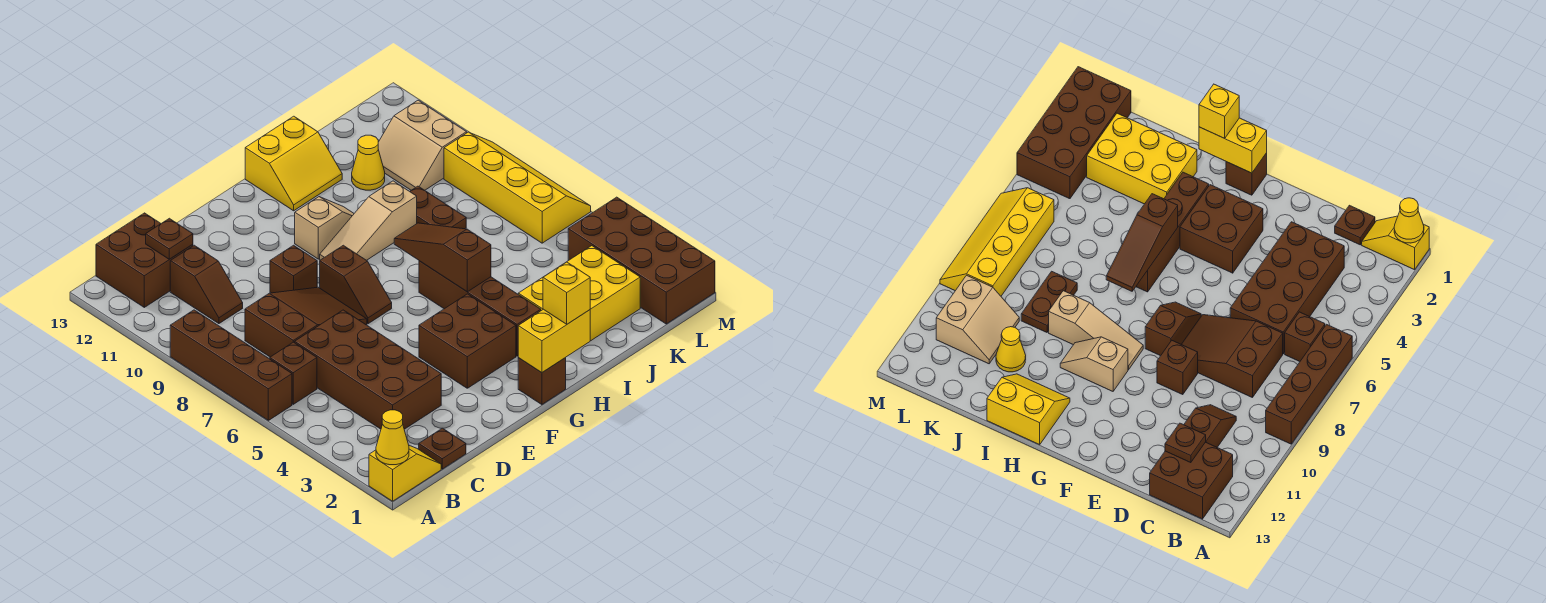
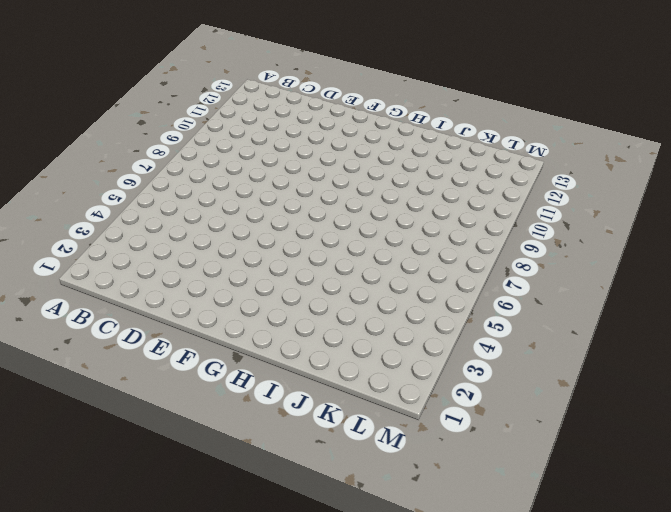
none -> yellow slope A1:B1 level 1 top A
none -> brown brick A6:A9 level 1
none -> brown brick B6 level 1

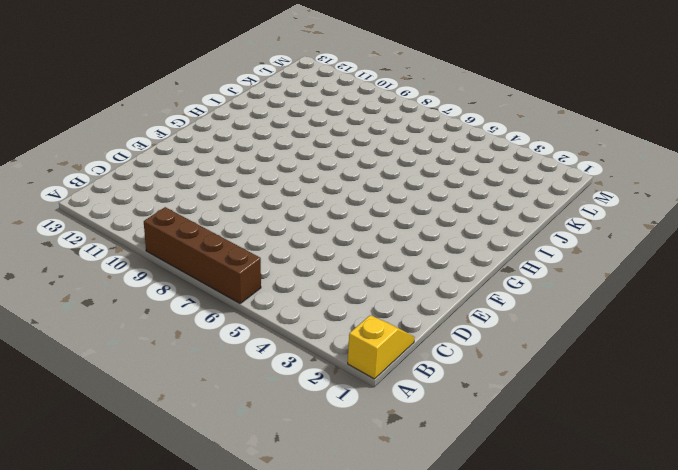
none -> brown brick B6 level 1
none -> brown brick B12:C13 level 1
none -> brown plate C1 level 1

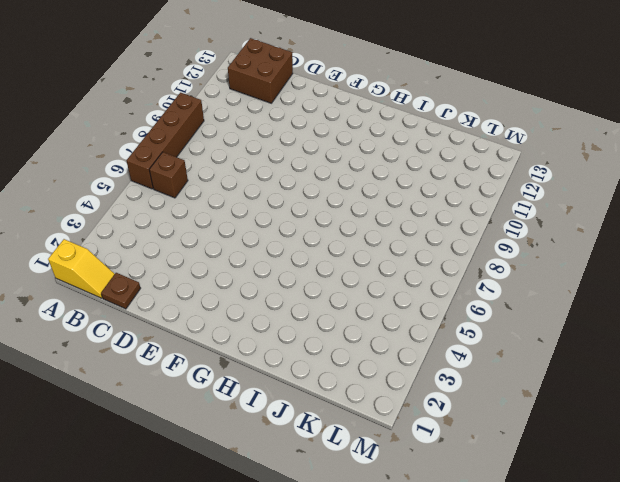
none -> brown brick C3:D6 level 1
none -> brown slope C7:E8 level 1 top C
none -> brown slope C10:C11 level 1 top 11

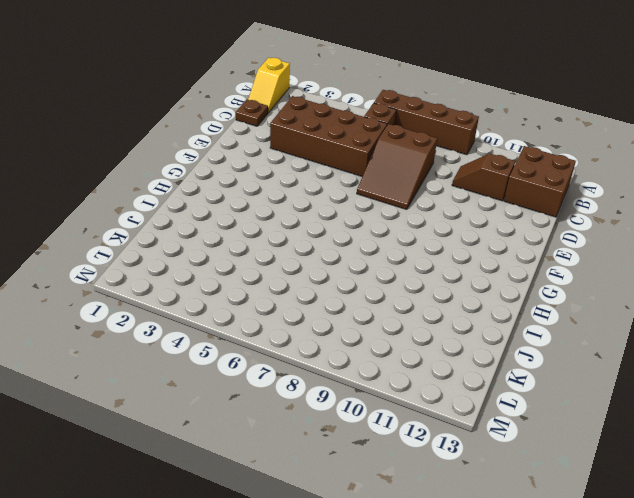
none -> brown brick E9 level 1
none -> brown brick F3:G4 level 1
none -> brown slope F7:F8 level 1 top 8

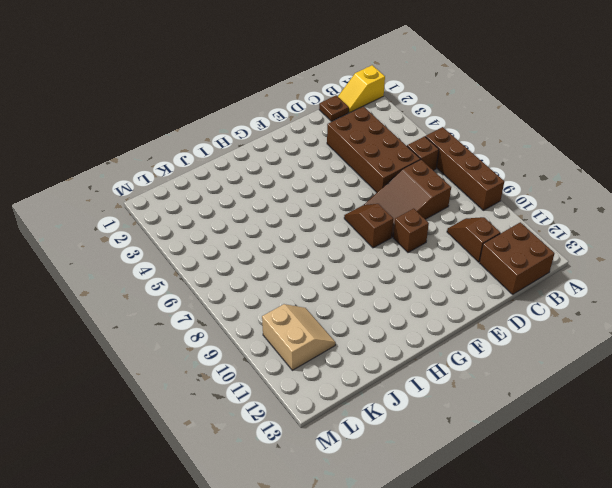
none -> brown brick F3:G4 level 1
none -> brown brick G1 level 1
none -> tan slope G9:I9 level 1 top I

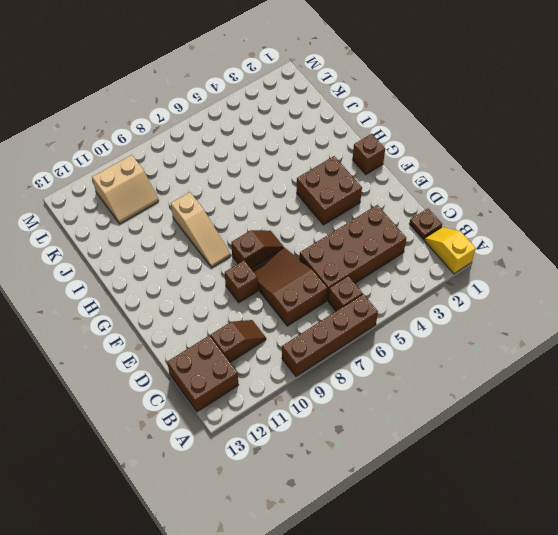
none -> tan slope G10:H10 level 1 top G
none -> brown brick H3:H6 level 1
none -> yellow slope H12:I13 level 1 top 13

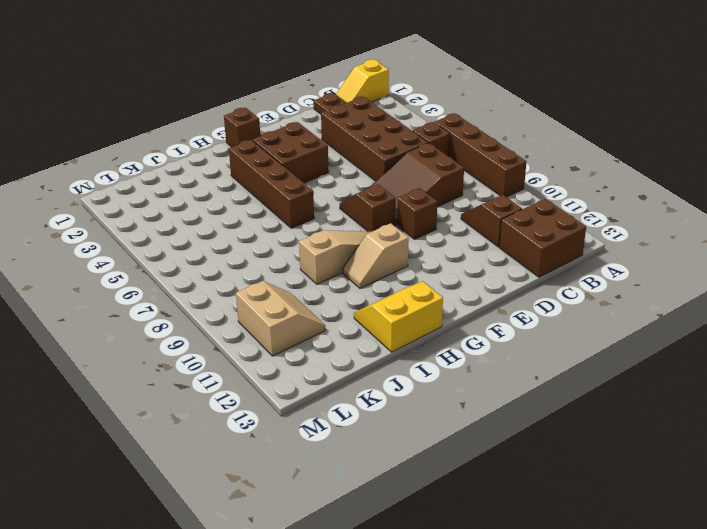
none -> yellow brick I2:K3 level 1
none -> brown plate J8:J9 level 1
none -> yellow cone J11 level 1

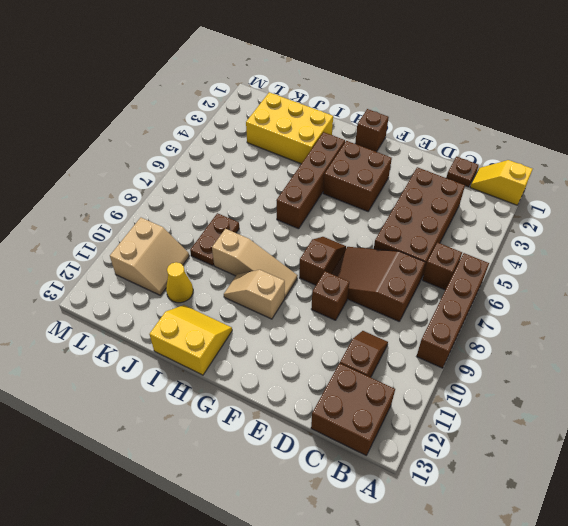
none -> brown brick L1:M4 level 1
none -> yellow slope L6:M9 level 1 top L
none -> yellow cone A1 level 2

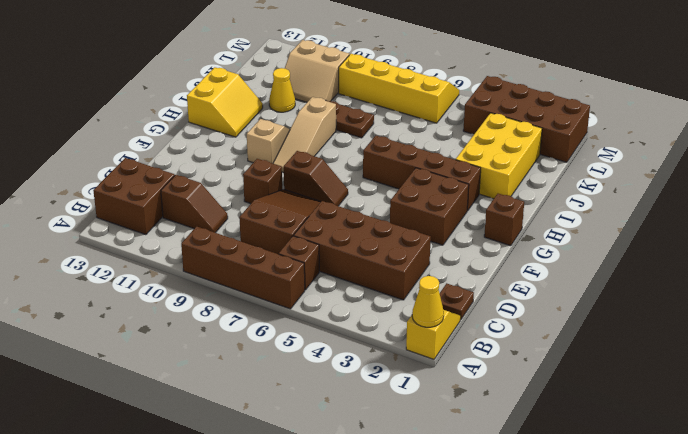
none -> brown plate C12 level 2
none -> yellow brick G1:H1 level 2
none -> brown slope H5:H7 level 2 top 5

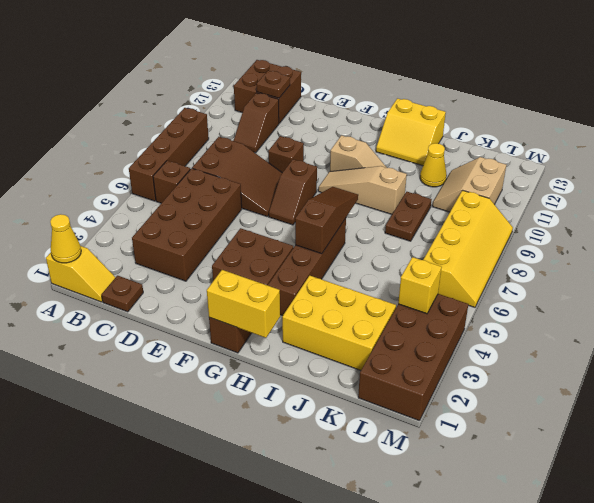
yellow brick L4 level 2 -> yellow brick H1 level 3

